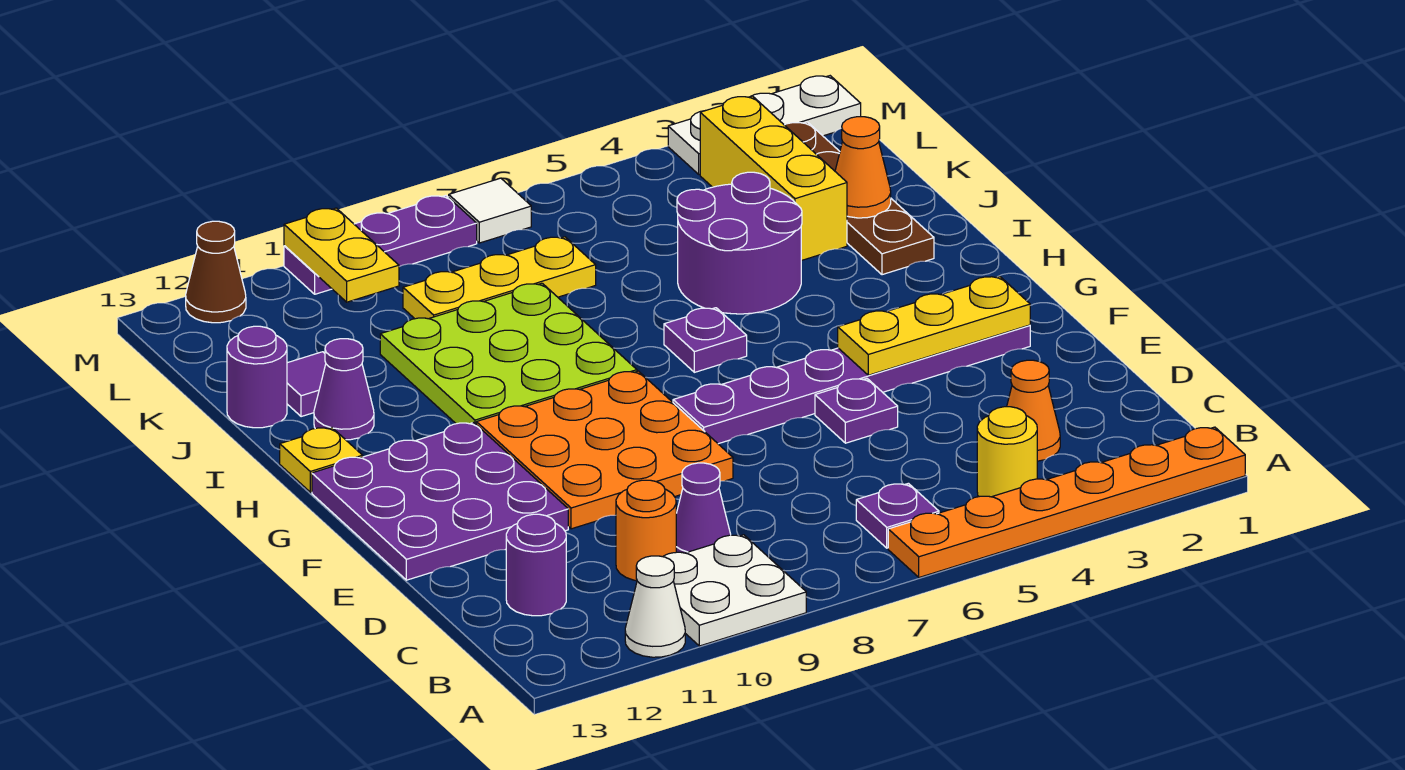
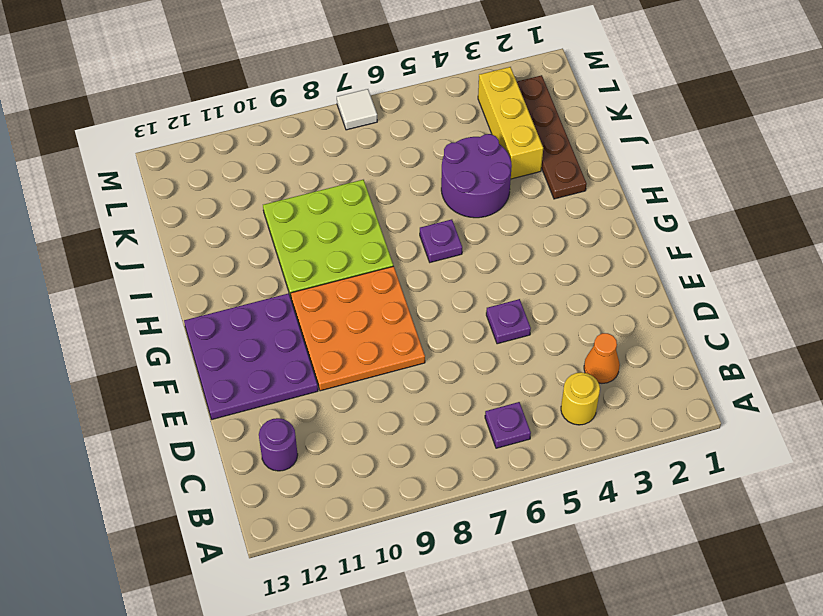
none -> orange plate A1:A6 level 1
none -> white plate A9:B10 level 1
none -> white cone A11 level 1
none -> purple cone C9 level 1

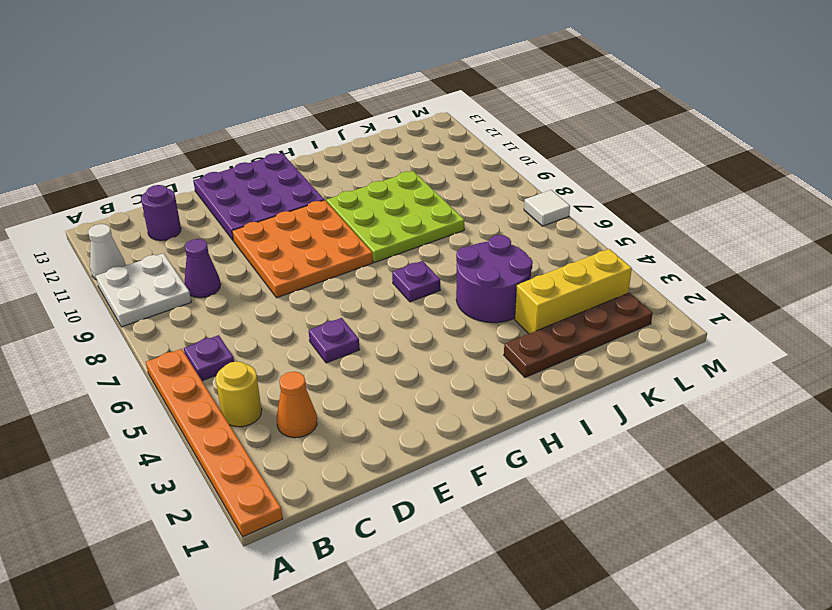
none -> orange round brick C10 level 1
none -> purple plate F2:F7 level 1
none -> yellow plate H13 level 1
none -> purple cone I12 level 1

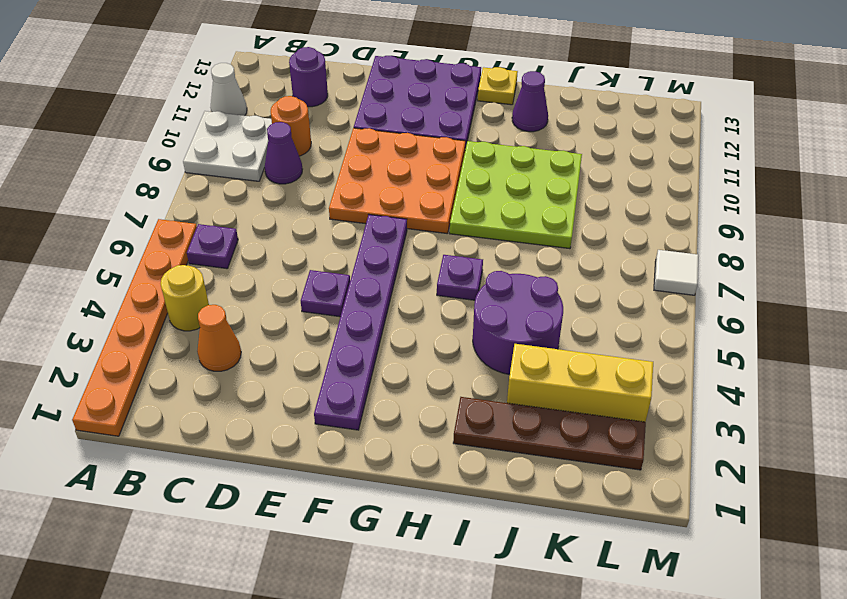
none -> purple tile J12 level 1
none -> purple round brick J13 level 1
none -> yellow plate K7:K9 level 1
none -> white plate M1:M3 level 1

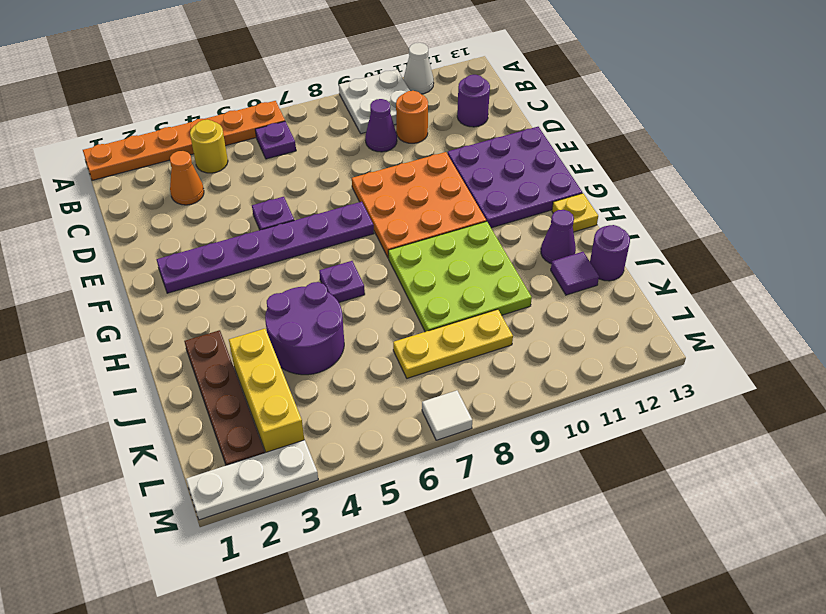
none -> purple plate M8:M10 level 1
none -> brown cone M12 level 1
none -> yellow plate F2:F4 level 2
none -> orange cone J2 level 2

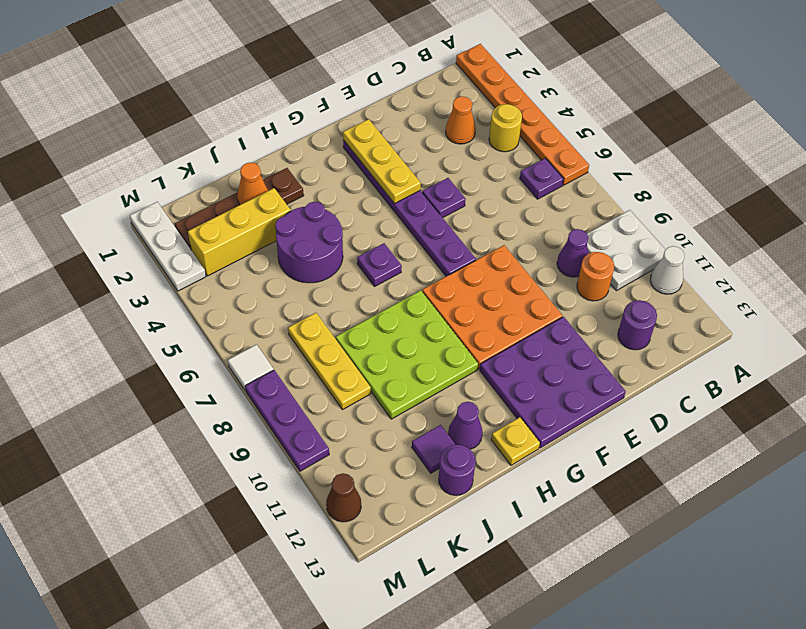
none -> yellow plate L10:M10 level 2

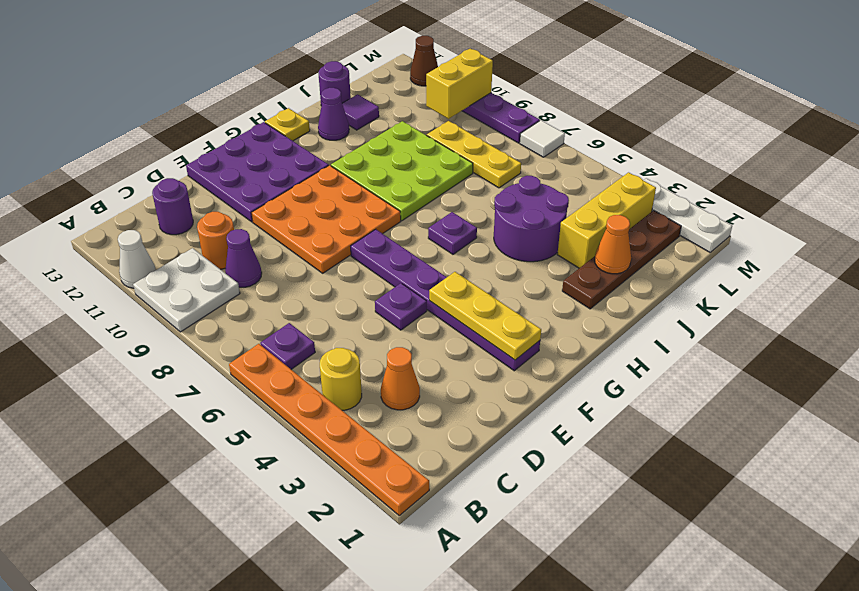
yellow brick L10:M10 level 2 -> yellow plate L10:M10 level 2

